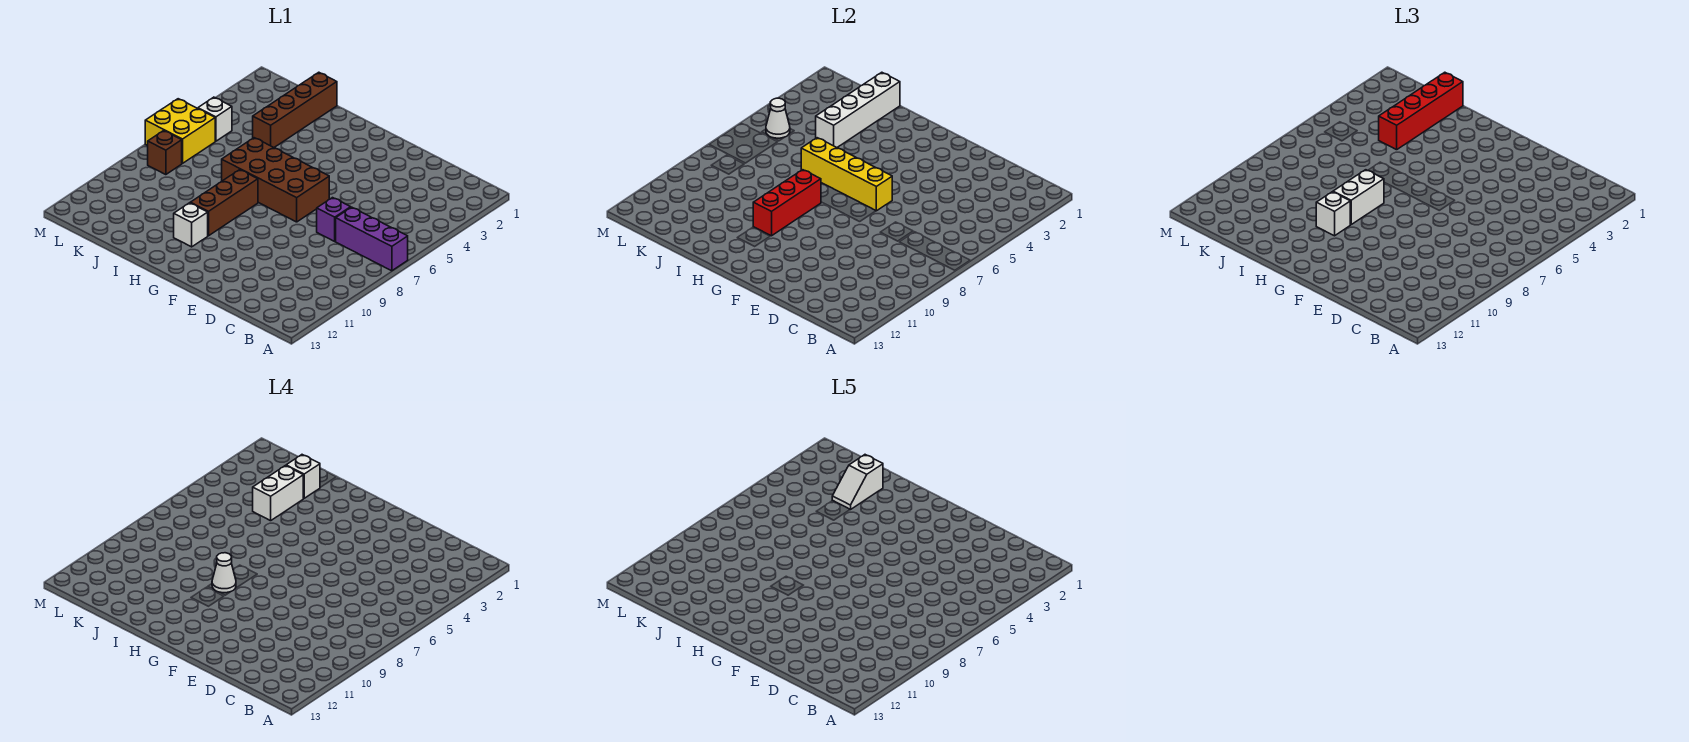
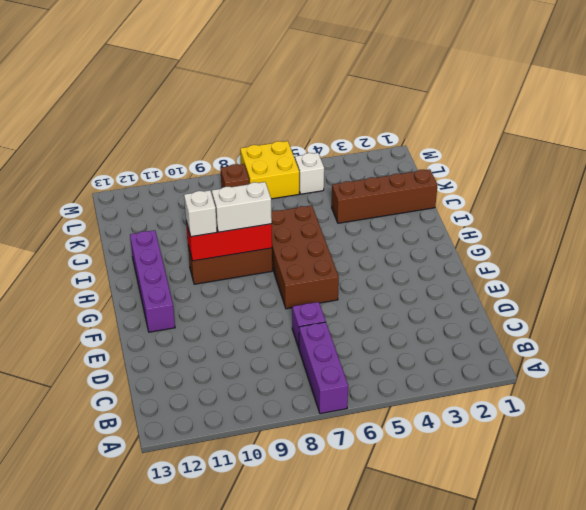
purple brick F12:I12 level 1 -> none
none -> white brick H11 level 1
none -> yellow brick F6:I6 level 2
none -> white brick J1:J4 level 2

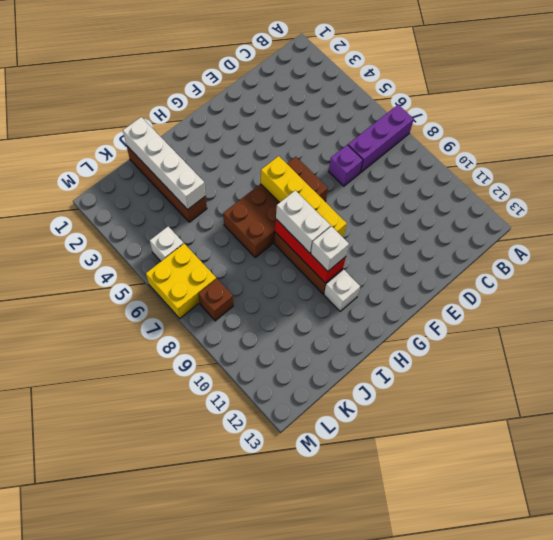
yellow brick G6:G9 level 2 -> yellow brick F6:I6 level 2
none -> white cone L5 level 2
none -> red brick J1:J4 level 3
none -> white cone H9 level 4

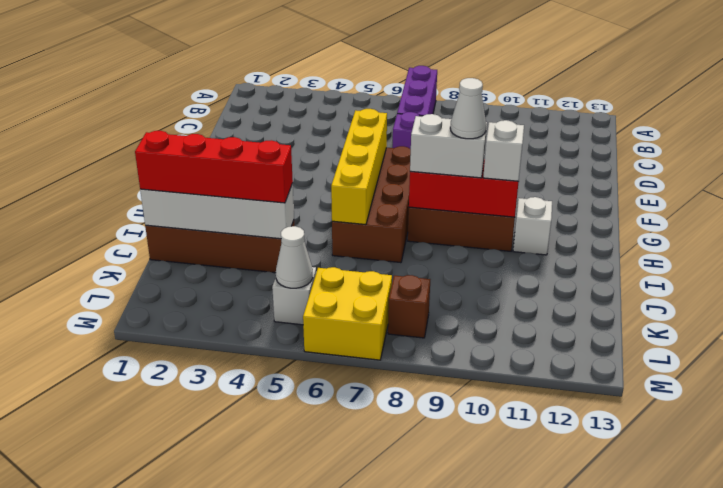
none -> white brick J2 level 4
none -> white brick J3:J4 level 4
none -> white slope J2:J3 level 5 top 2

